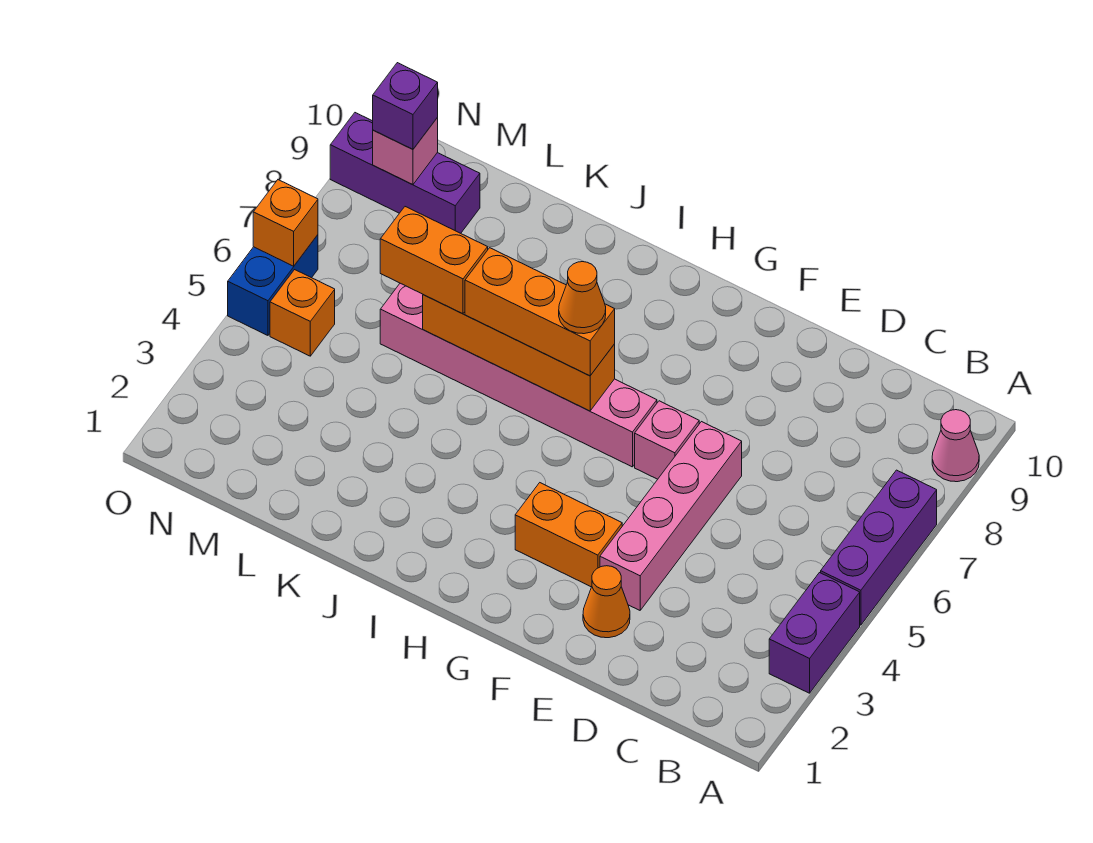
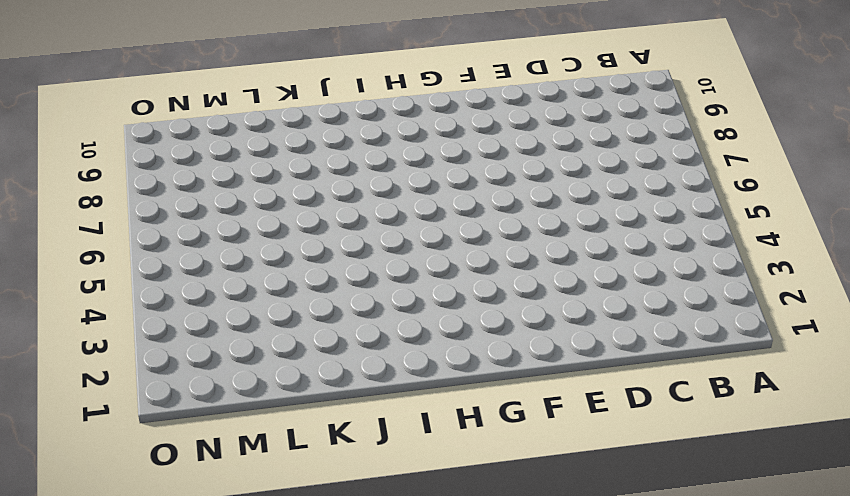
none -> purple brick A3:A4 level 1
none -> purple brick A5:A7 level 1
none -> pink cone A9 level 1

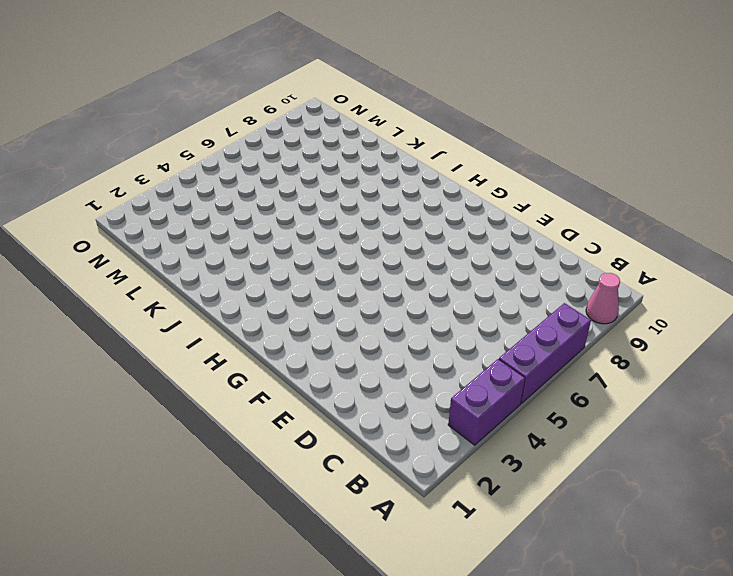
none -> orange cone E2 level 1
none -> pink brick E3:E6 level 1
none -> orange brick F3:G3 level 1

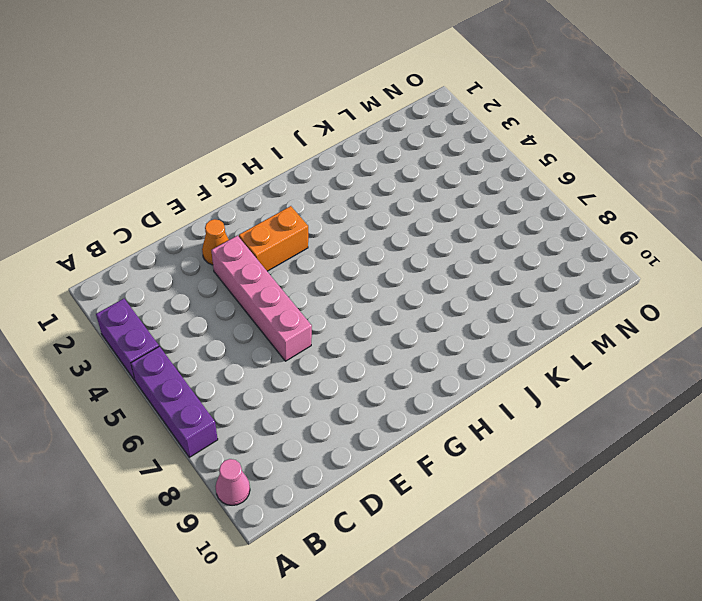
none -> pink brick F6 level 1
none -> pink brick G6:L6 level 1
none -> purple brick M9:O9 level 1

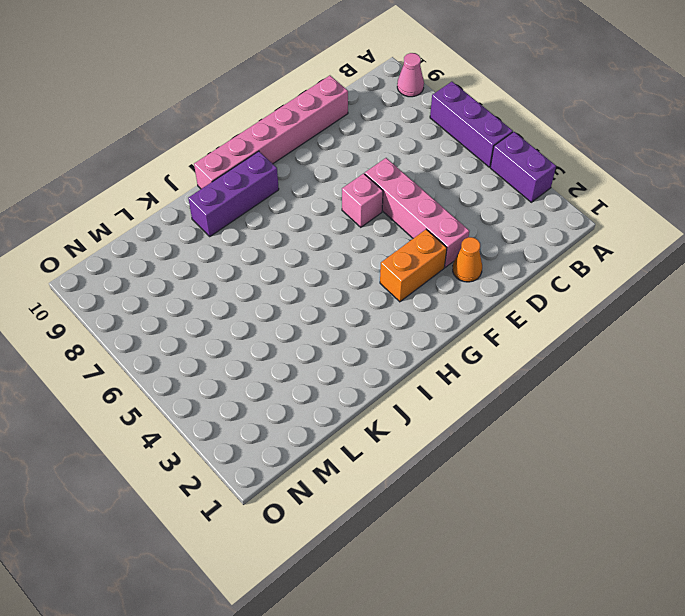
pink brick D10:I10 level 1 -> pink brick G6:L6 level 1
purple brick H9:J9 level 1 -> purple brick M9:O9 level 1
none -> orange brick N5 level 1
none -> blue brick O5:O6 level 1
none -> orange brick H6:K6 level 2

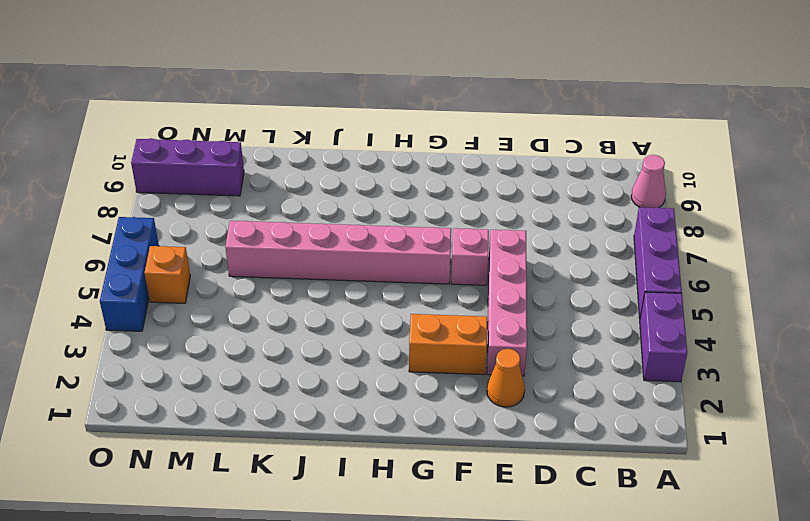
blue brick O4:O6 level 1 -> blue brick O5:O6 level 1
none -> orange brick H6:K6 level 2
none -> pink brick N9 level 2
none -> orange brick O6 level 2

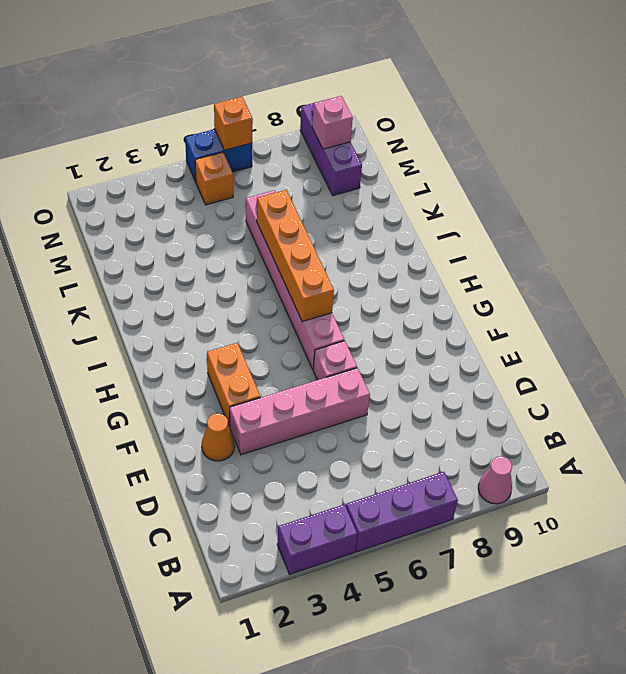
none -> orange brick H6:J6 level 3
none -> orange brick K6:L6 level 3
none -> purple brick N9 level 3

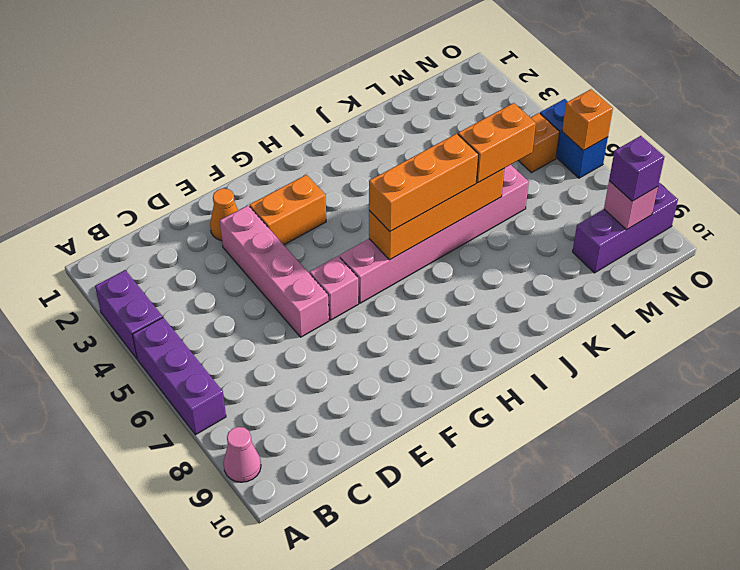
none -> orange cone H6 level 4

